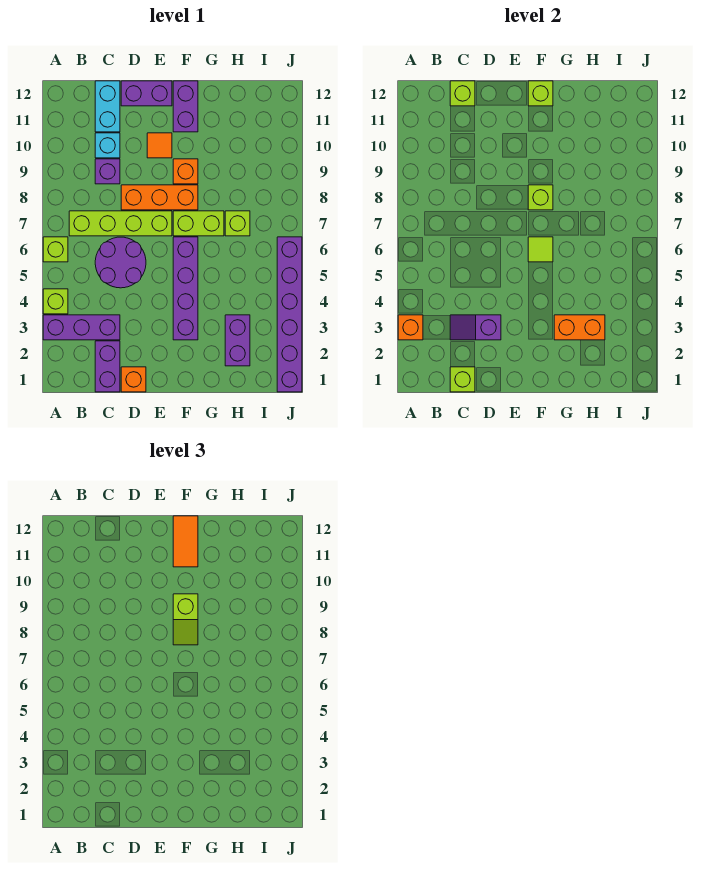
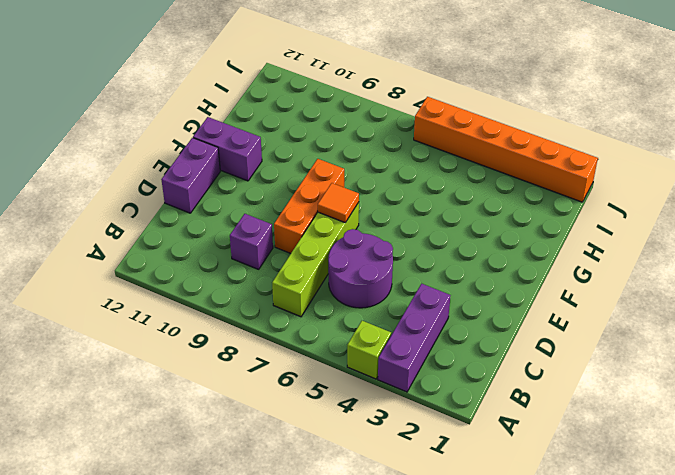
orange tile E7 level 2 -> orange tile E10 level 1
orange brick J1:J6 level 1 -> purple brick J1:J6 level 1
none -> lime brick A6 level 1
none -> purple brick C1:C2 level 1
none -> cyan brick C10 level 1
none -> cyan brick C11:C12 level 1

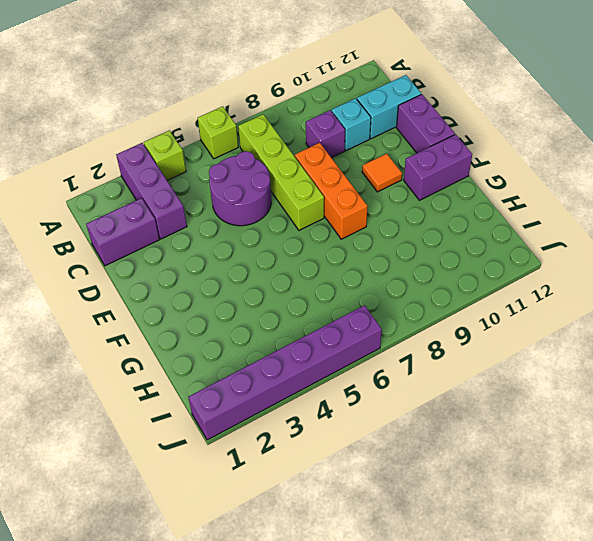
none -> orange brick D1 level 1
none -> purple brick F3:F6 level 1
none -> lime brick F7:G7 level 1
none -> orange brick F9 level 1

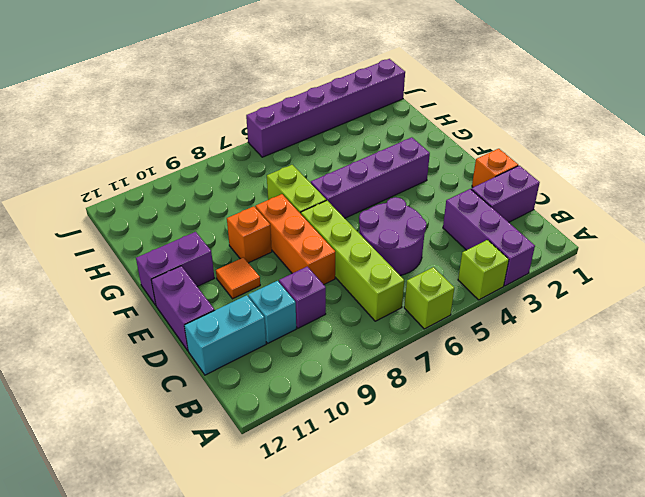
none -> purple brick H2:H3 level 1
none -> lime brick H7 level 1
none -> orange brick A3 level 2
none -> lime brick C1 level 2

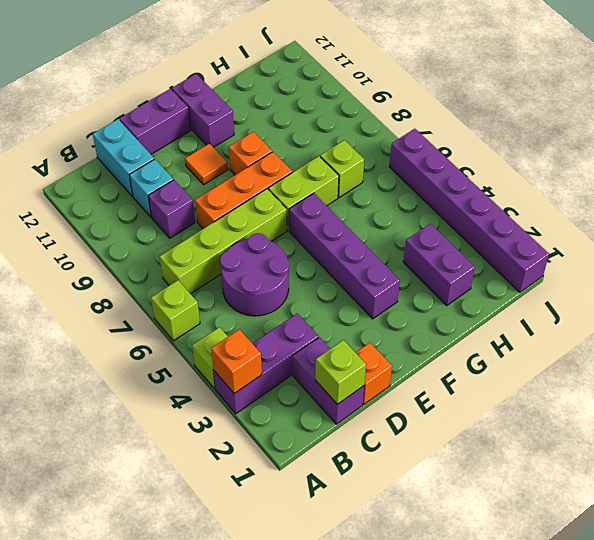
none -> purple slope C3:D3 level 2 top D
none -> lime brick C12 level 2
none -> lime tile F6 level 2
none -> lime brick F8 level 2

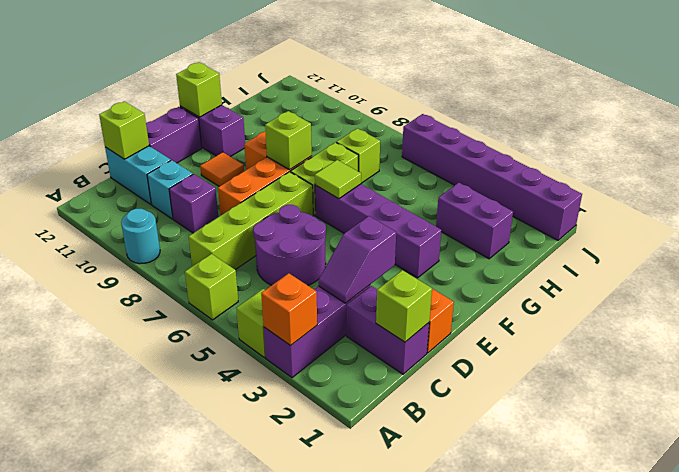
cyan round brick A9 level 1 -> none
none -> orange brick G3:H3 level 2
none -> lime slope F8:F9 level 3 top 9
none -> orange tile F11:F12 level 3

